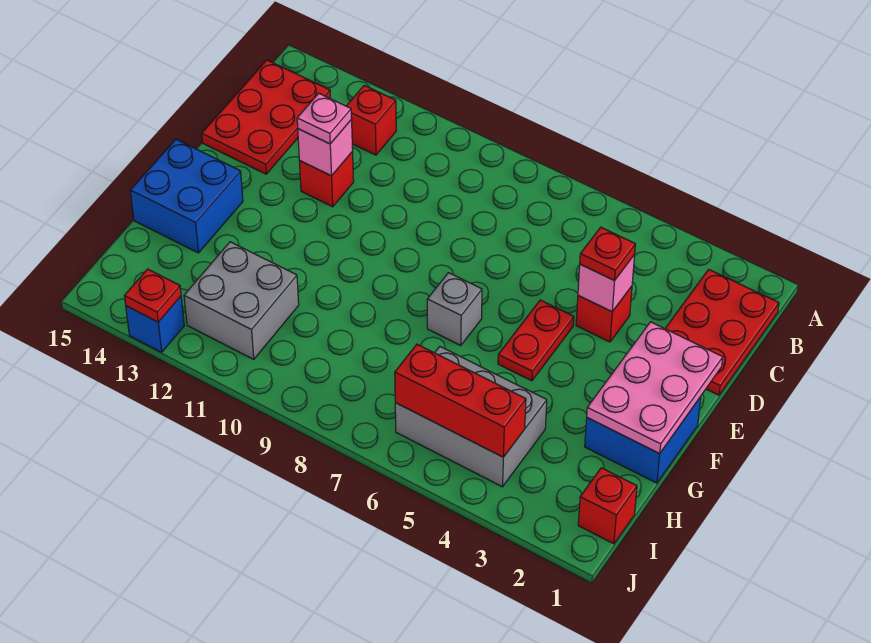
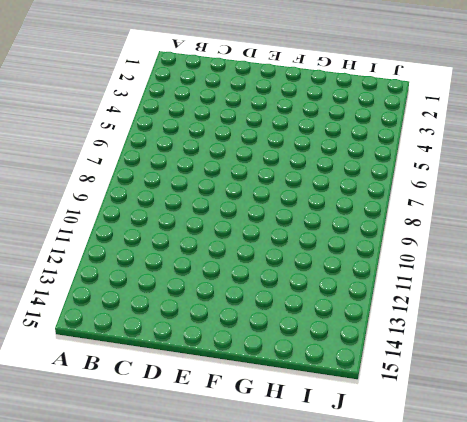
none -> red plate B1:D2 level 1
none -> red brick B12 level 1
none -> red plate B14:D15 level 1

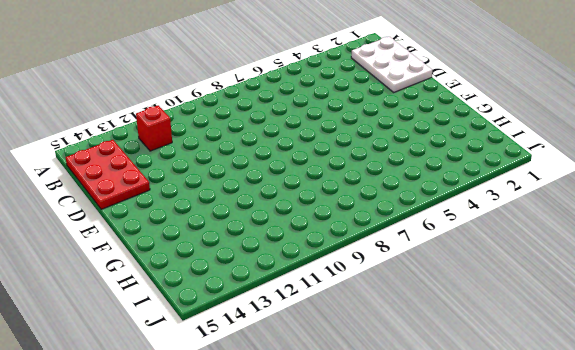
white plate B1:D2 level 1 -> red plate B1:D2 level 1
none -> red brick D4 level 1
none -> red brick D12 level 1
none -> red plate E5:F5 level 1

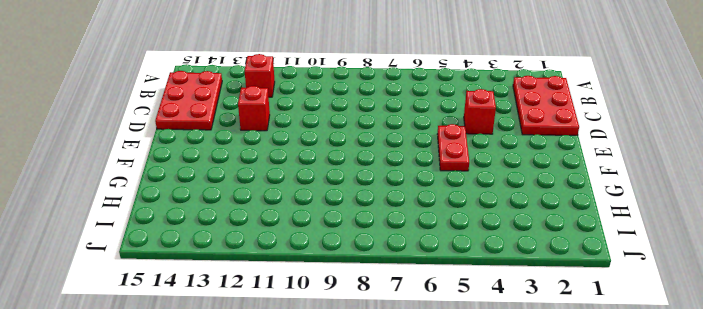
none -> blue brick F1:G2 level 1
none -> grey brick F7 level 1
none -> blue brick F14:G15 level 1

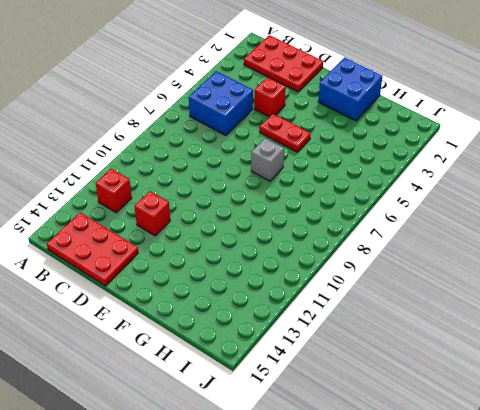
blue brick B5:C6 level 1 -> blue brick F14:G15 level 1
none -> grey brick H4:I6 level 1
none -> grey brick H11:I12 level 1
none -> red brick I1 level 1

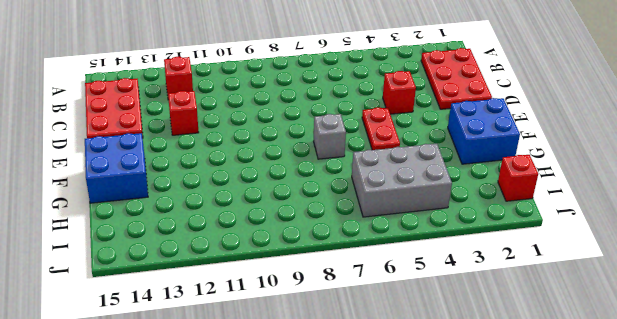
none -> grey brick H11:I12 level 1
none -> blue brick J13 level 1
none -> pink brick D4 level 2

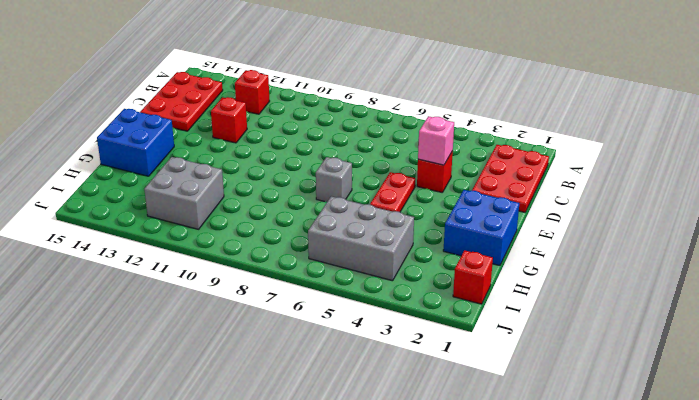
none -> blue brick J13 level 1
none -> pink brick D12 level 2
none -> pink plate E1:G2 level 2

